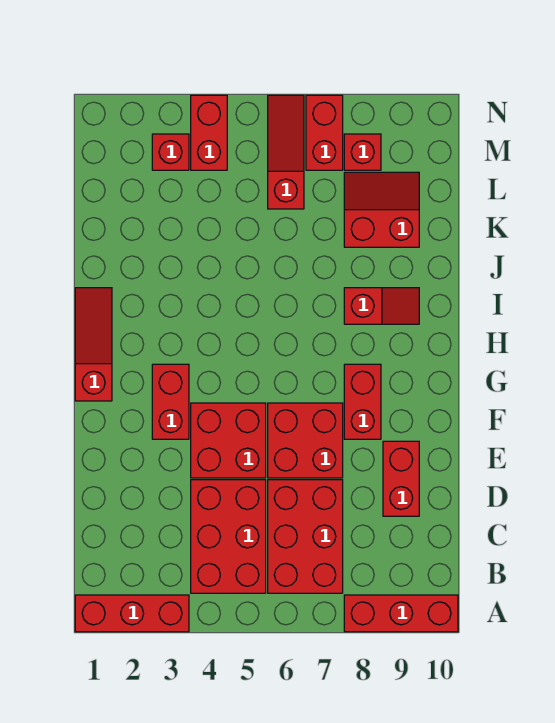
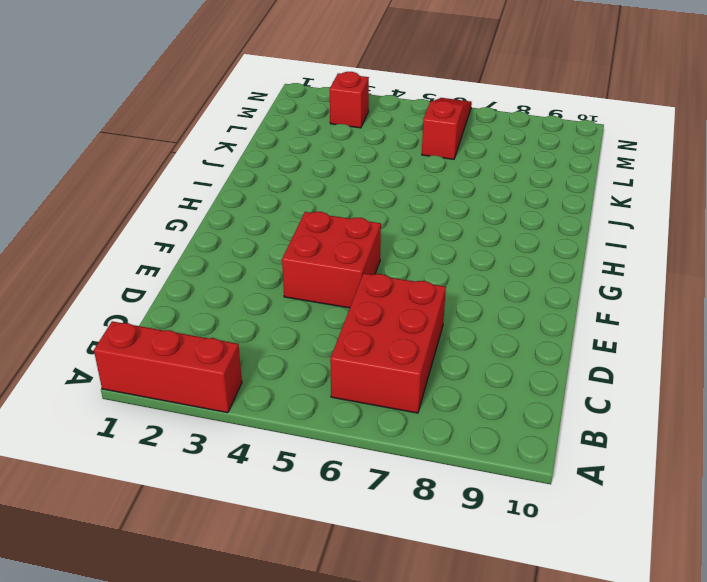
none -> red brick A8:A10 level 1
none -> red brick B4:D5 level 1
none -> red brick D9:E9 level 1

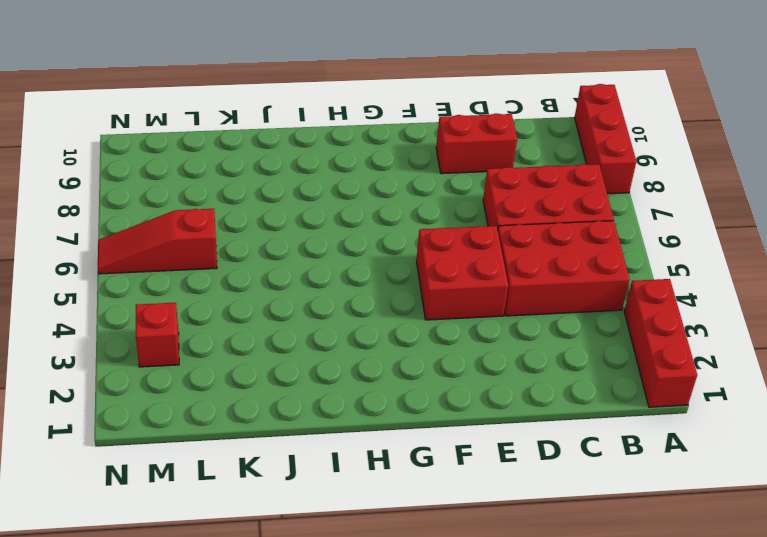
none -> red brick E6:F7 level 1
none -> red brick F3:G3 level 1
none -> red brick F8:G8 level 1

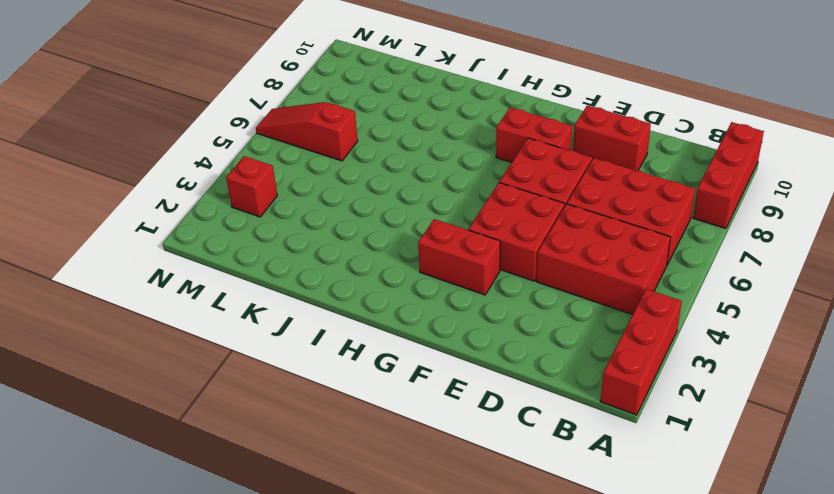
none -> red slope G1:I1 level 1 top G
none -> red slope I8:I9 level 1 top 8
none -> red slope K8:L9 level 1 top K

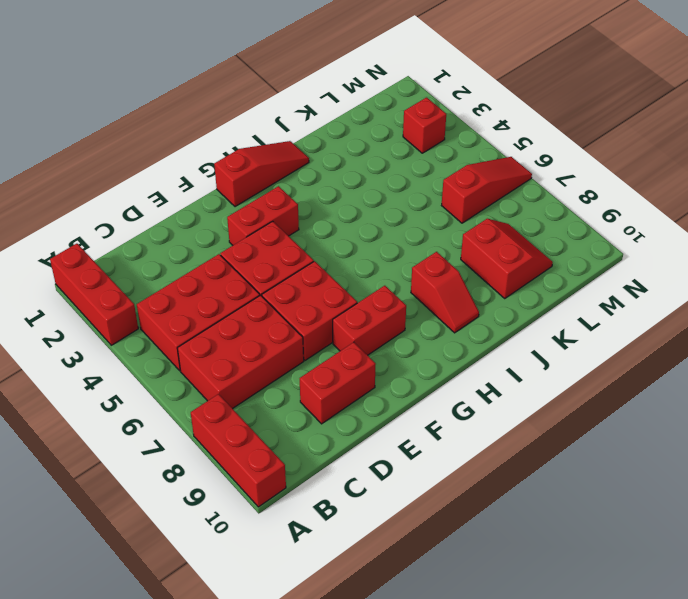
none -> red brick M4:N4 level 1
none -> red brick M7:N7 level 1
none -> red brick M8 level 1

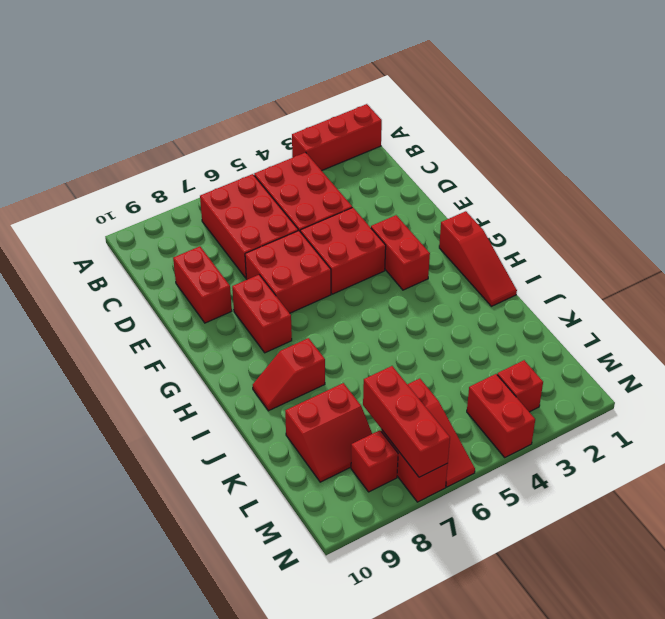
red brick L7:N7 level 2 -> red brick A8:A10 level 1

